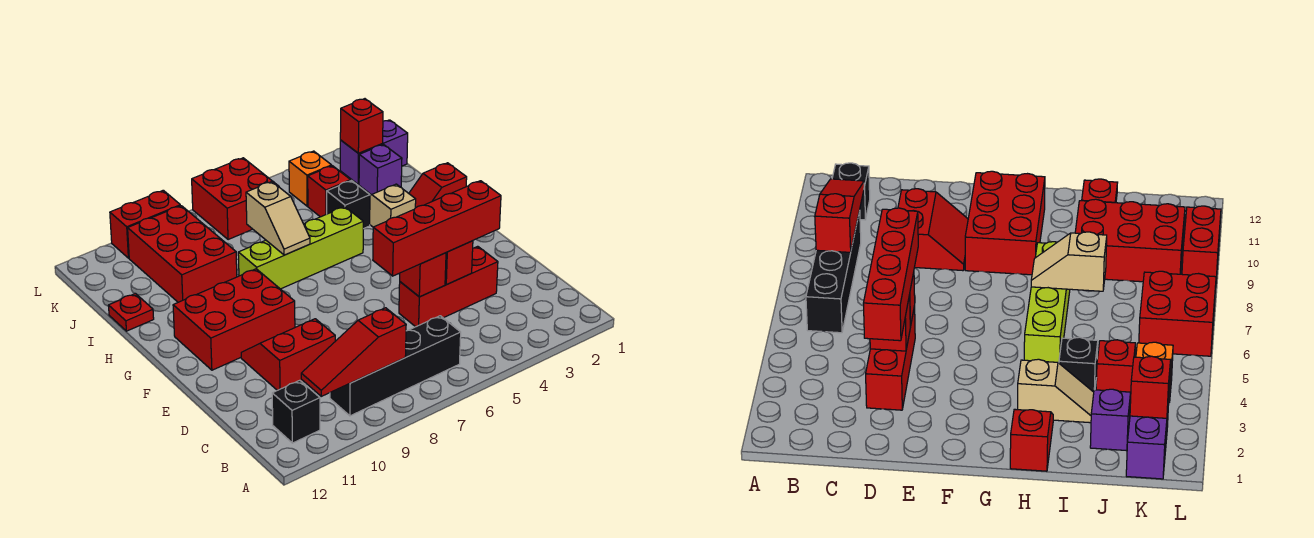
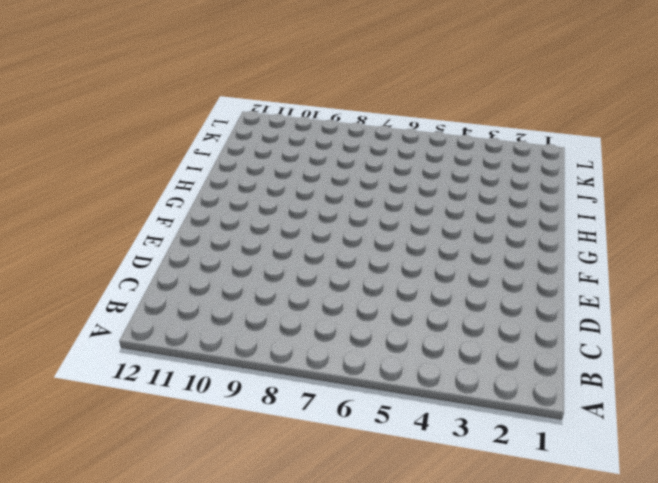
none -> black brick B6:B9 level 1
none -> black brick B11 level 1
none -> red brick D3:D5 level 1

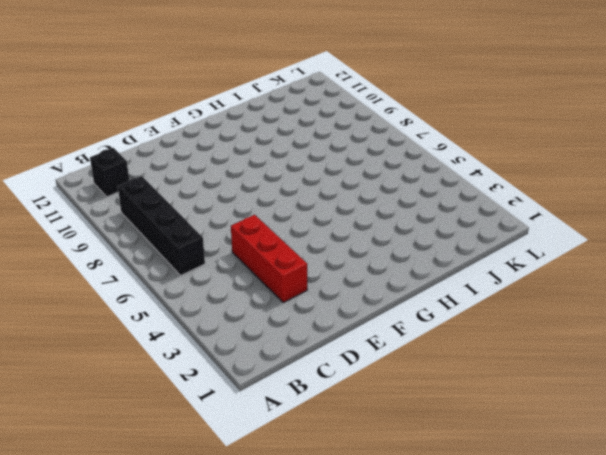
none -> red slope D9:E10 level 1 top D
none -> red brick F9:G11 level 1
none -> red slope H1:H2 level 1 top 1

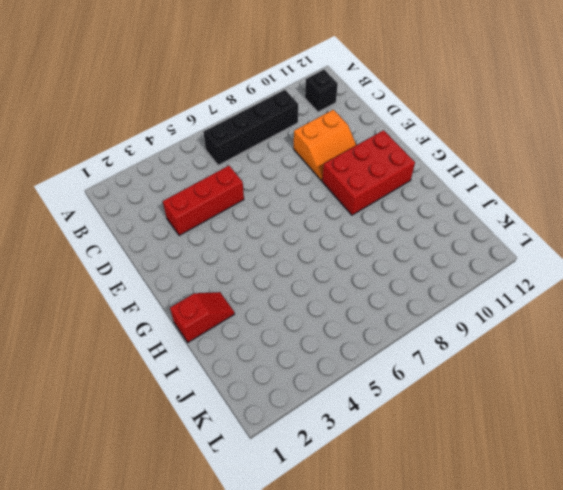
orange slope D9:E10 level 1 top D -> red slope D9:E10 level 1 top D
none -> tan slope H3:I3 level 1 top H
none -> lime brick H5:H8 level 1
none -> black brick I4 level 1

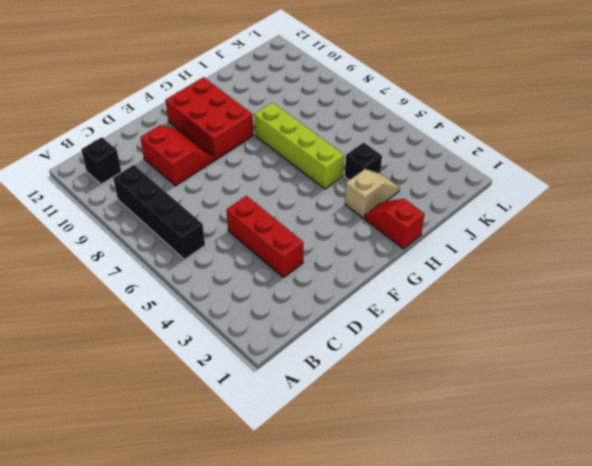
none -> red brick I9:K10 level 1
none -> red plate I12 level 1
none -> purple brick J2 level 1

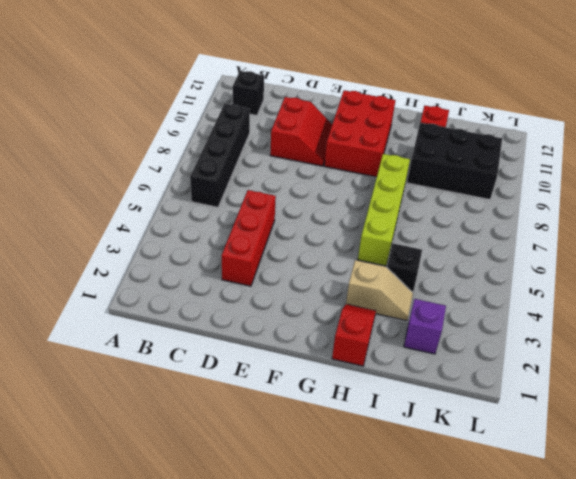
black brick I9:K10 level 1 -> red brick I9:K10 level 1
none -> red brick J4 level 1
none -> purple brick K1:K2 level 1
none -> orange brick K4 level 1

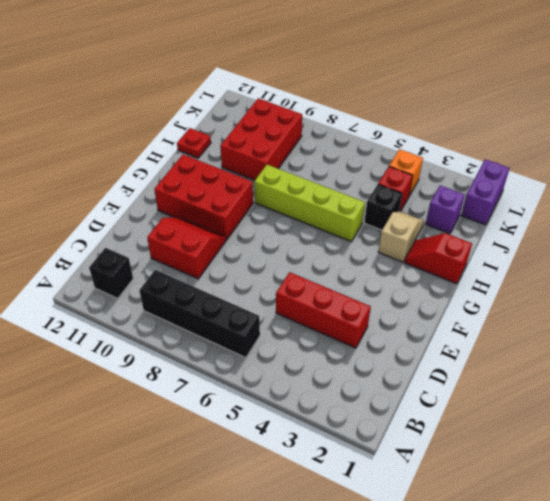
purple brick K1:L1 level 1 -> purple brick K1:K2 level 1
none -> red brick K6:L7 level 1
none -> red brick L9:L10 level 1
none -> red slope B8:B10 level 2 top 8

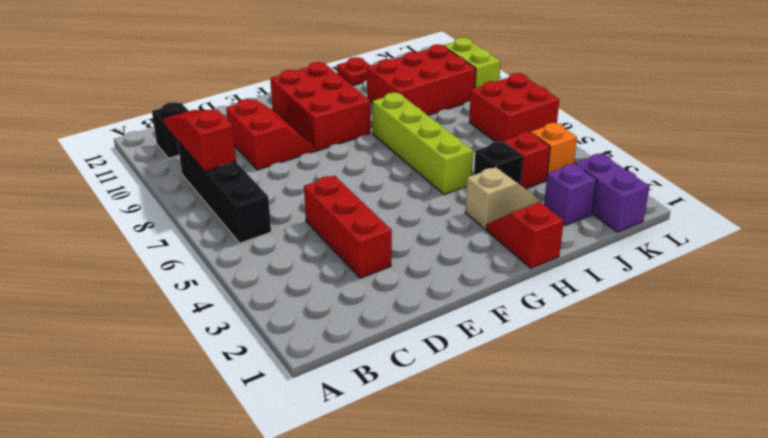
lime brick L9:L10 level 1 -> red brick L9:L10 level 1
none -> red brick D4 level 2
none -> red brick D5 level 2
none -> tan slope H7:I7 level 2 top I

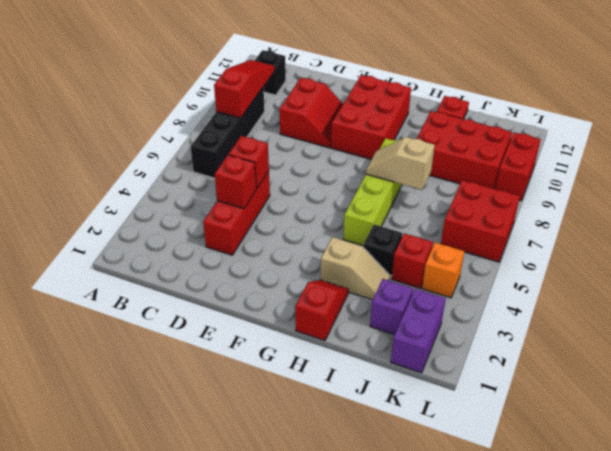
none -> red brick K2 level 2
none -> red brick D3:D6 level 3

